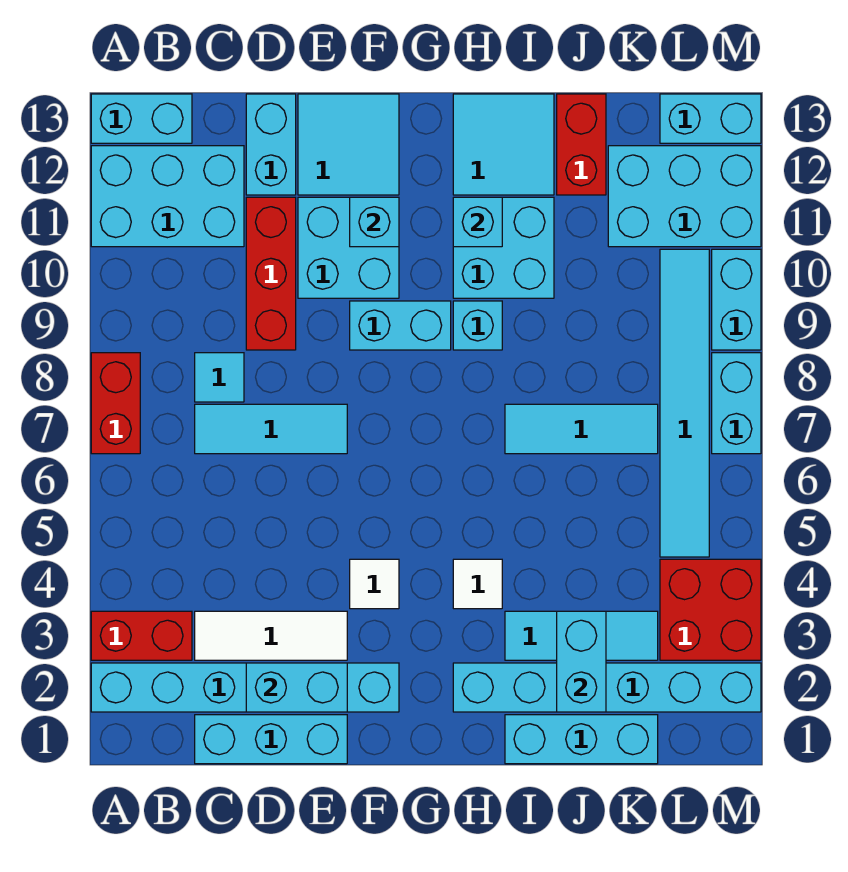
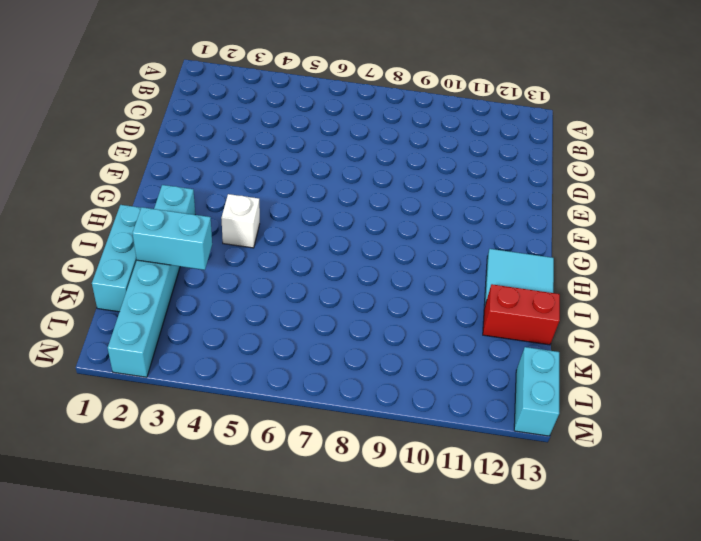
white brick H4 level 1 -> white tile H4 level 1
none -> cyan brick A2:F2 level 1
none -> red brick A3:B3 level 1
none -> red brick A7:A8 level 1
none -> cyan brick A11:C12 level 1

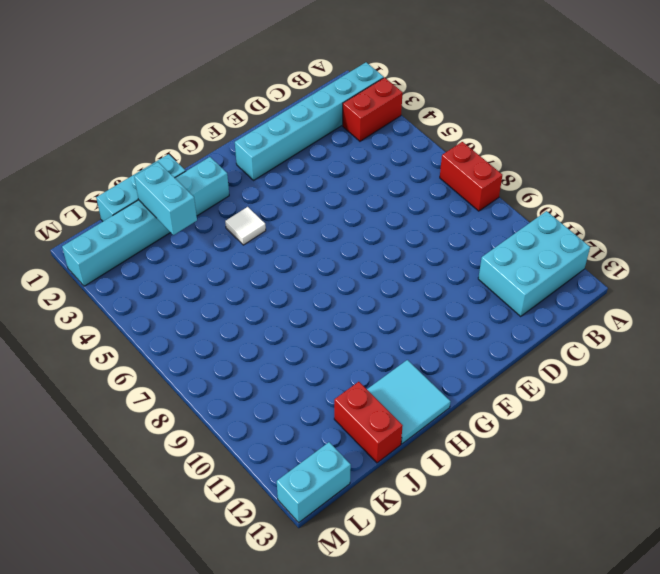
none -> cyan brick A13:B13 level 1
none -> cyan brick C1:E1 level 1
none -> white tile C3:E3 level 1
none -> cyan tile C7:E7 level 1

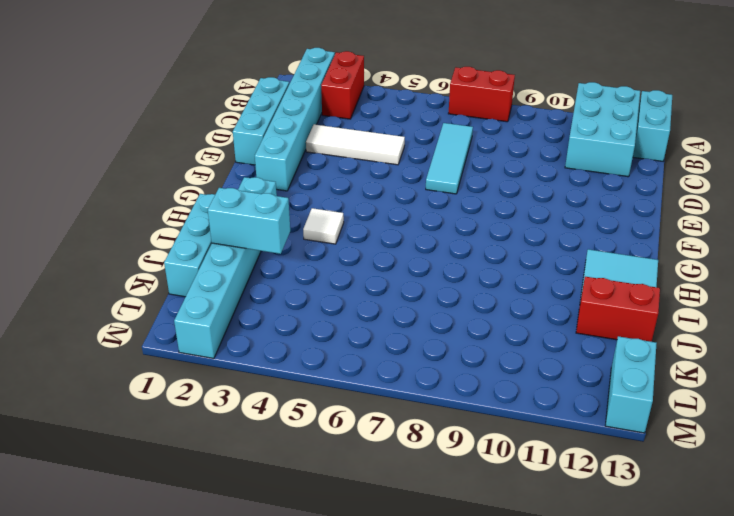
white tile D3:D5 level 1 -> white tile C3:E3 level 1
none -> cyan tile C8 level 1
none -> red brick D9:D11 level 1
none -> cyan brick D12:D13 level 1
none -> cyan brick E10:F11 level 1

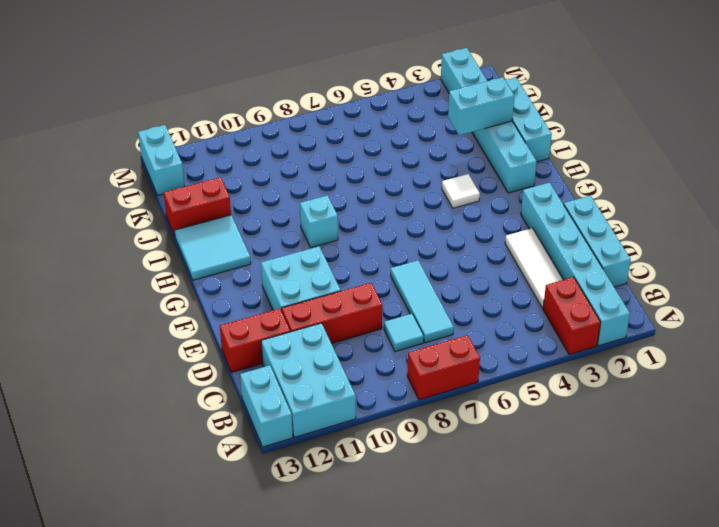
red brick D12:D13 level 1 -> cyan brick D12:D13 level 1
none -> cyan tile E12:F13 level 1
none -> white tile F4 level 1
none -> cyan brick F9:G9 level 1
none -> cyan brick H10:I11 level 1

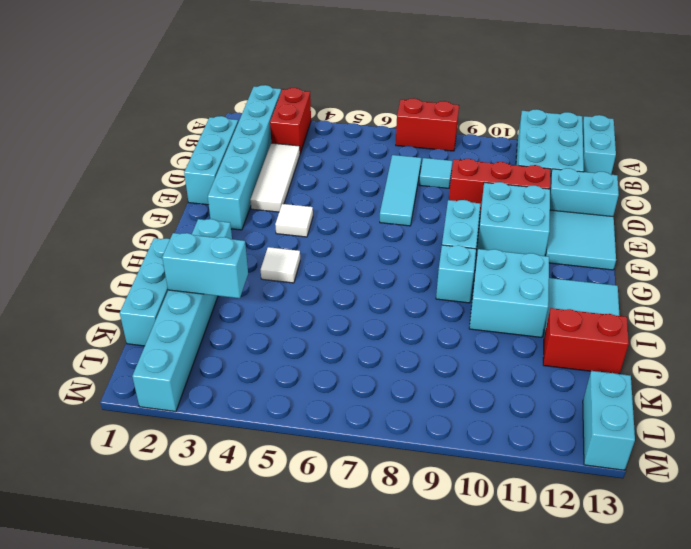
none -> cyan tile I3:K3 level 1
none -> cyan tile I7:K7 level 1
none -> cyan brick K11:M12 level 1
none -> red brick L3:M4 level 1

